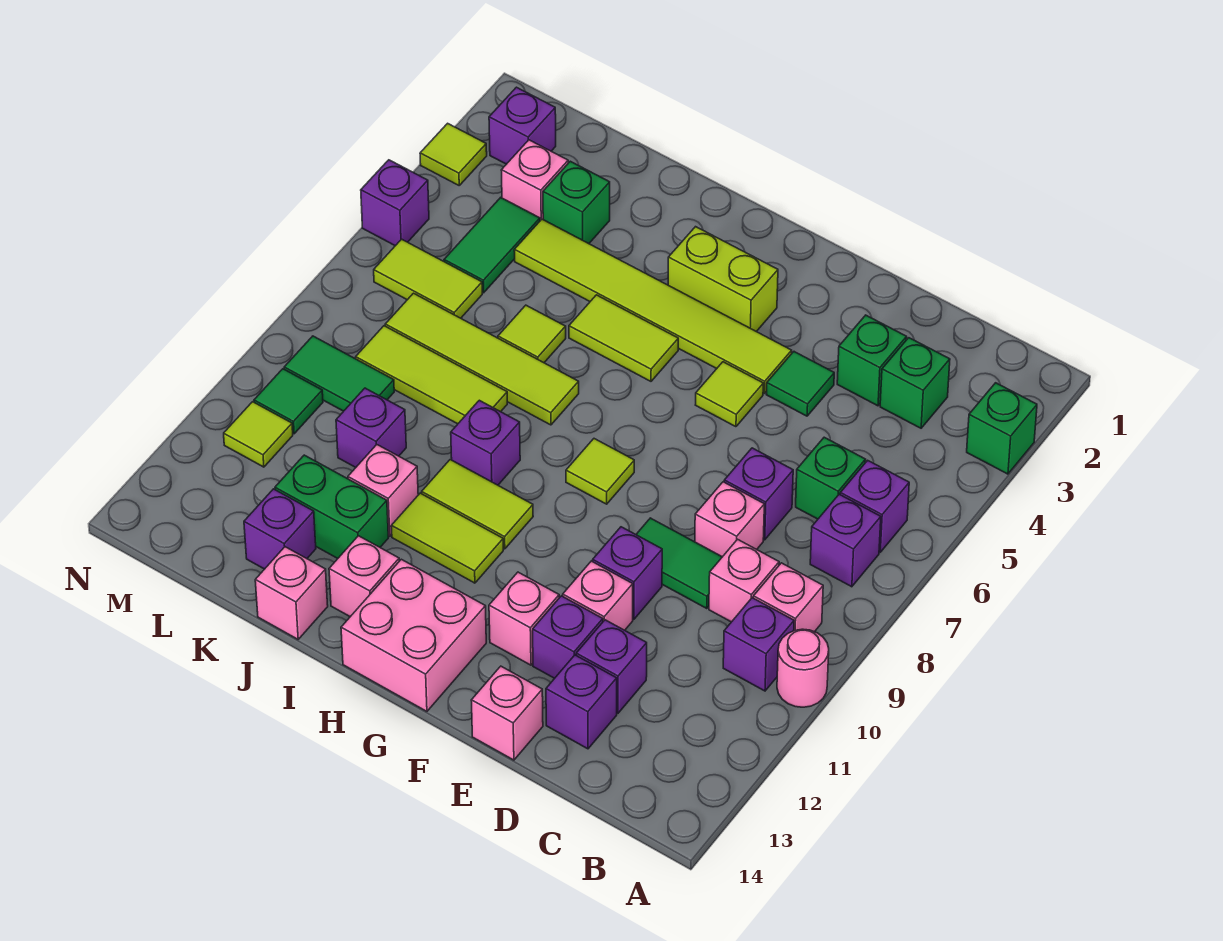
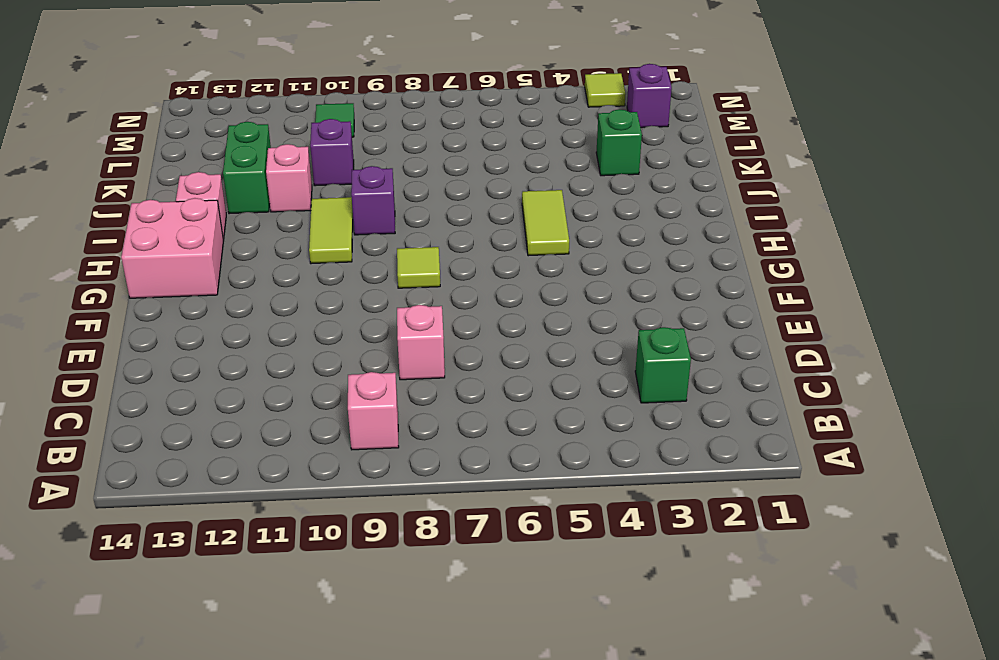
none -> green brick A3 level 1
none -> pink round brick A10 level 1
none -> purple brick B6 level 1
none -> purple brick B7 level 1

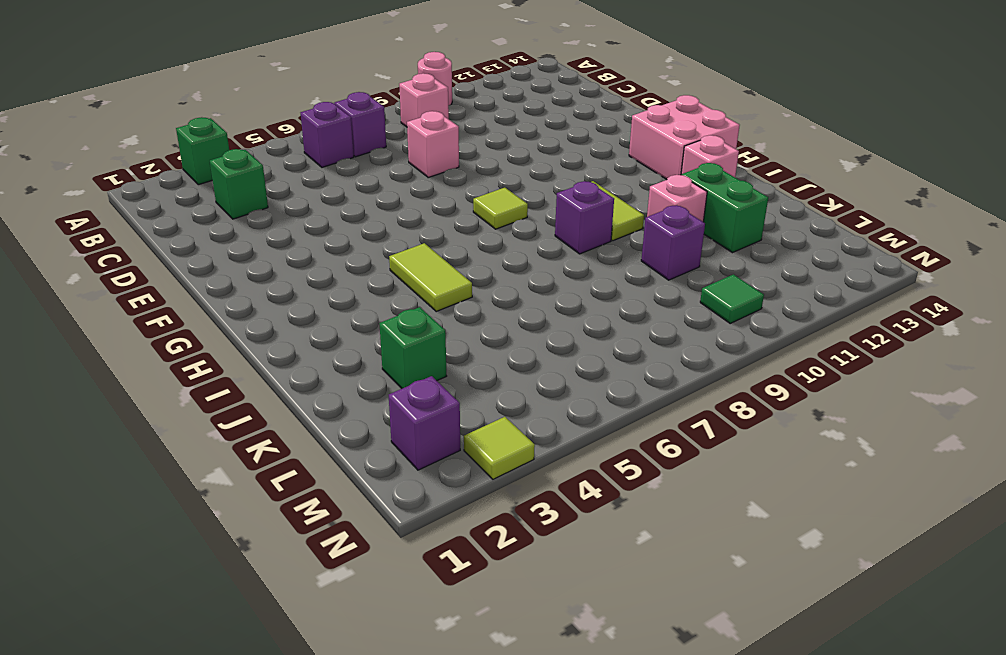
none -> purple brick B10 level 1
none -> green brick C6 level 1
none -> pink brick C9 level 1
none -> green brick D3 level 1

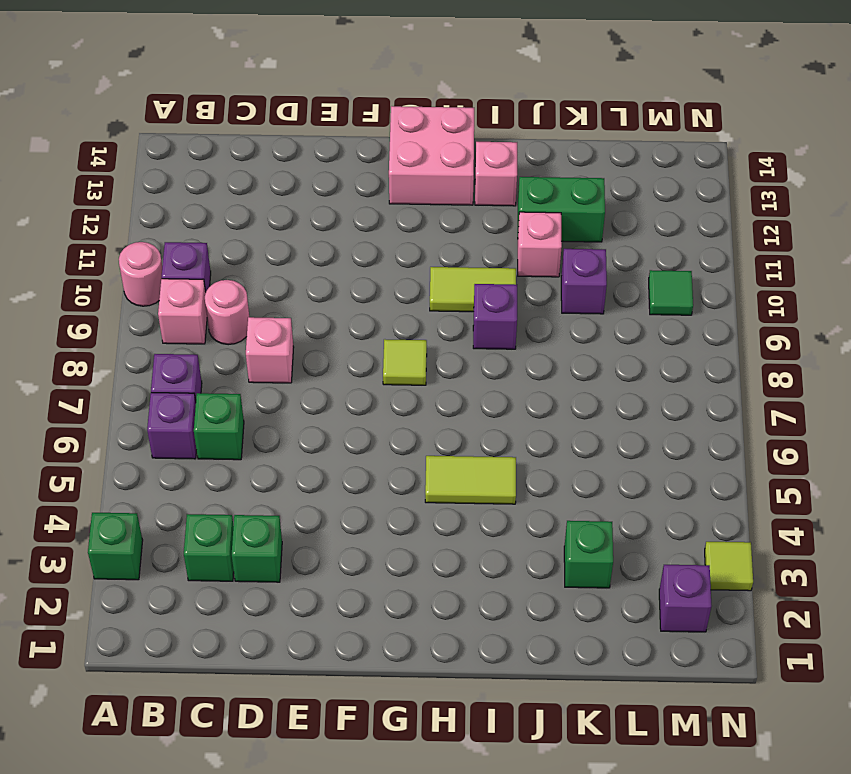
pink round brick C9 level 1 -> pink brick C9 level 1
none -> purple brick D7 level 1
none -> green tile D9:E9 level 1
none -> purple brick D12 level 1
none -> purple brick D13 level 1

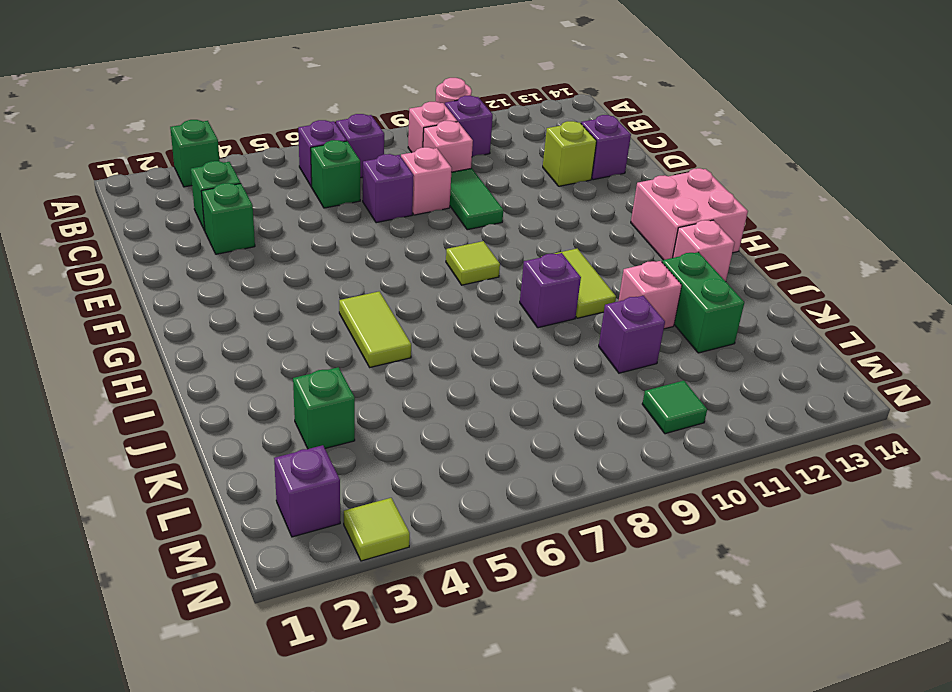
lime brick D12 level 1 -> purple brick D12 level 1
none -> green tile E4 level 1
none -> purple brick E10 level 1
none -> pink brick E11 level 1
none -> purple brick E12 level 1

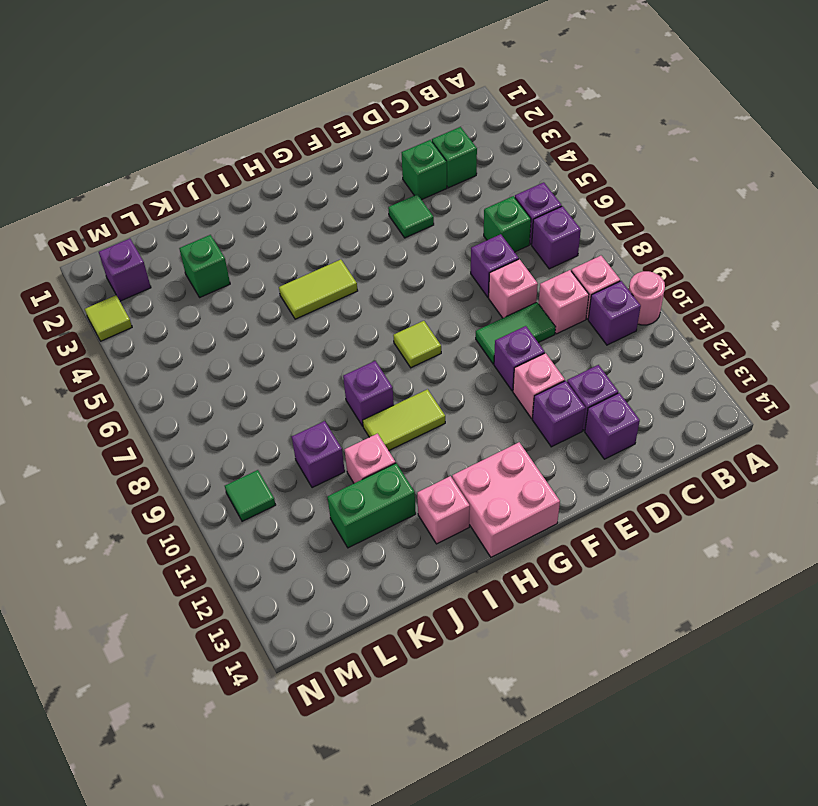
none -> green brick A3 level 1
none -> pink brick E14 level 1
none -> lime tile F4:K4 level 1
none -> lime tile F5 level 1

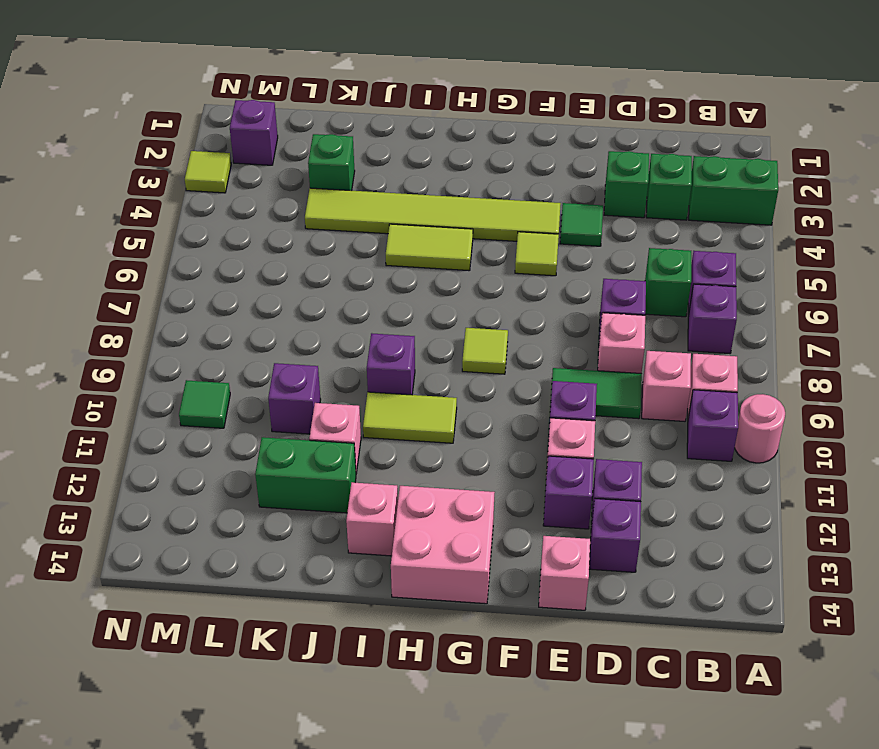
green brick A3:B3 level 1 -> green brick A3 level 1
none -> pink brick F12 level 1
none -> lime brick G3:H3 level 1
none -> lime tile H11:I11 level 1
none -> lime tile I7:L7 level 1

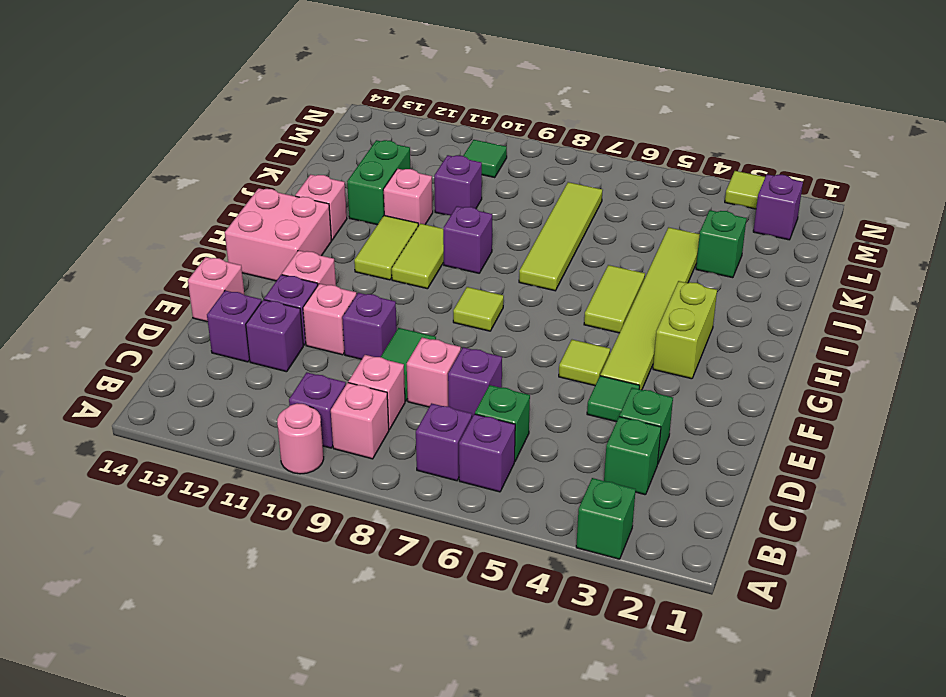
none -> lime tile J6 level 1
none -> lime tile J8:L8 level 1
none -> pink brick J14 level 1
none -> purple brick K13 level 1

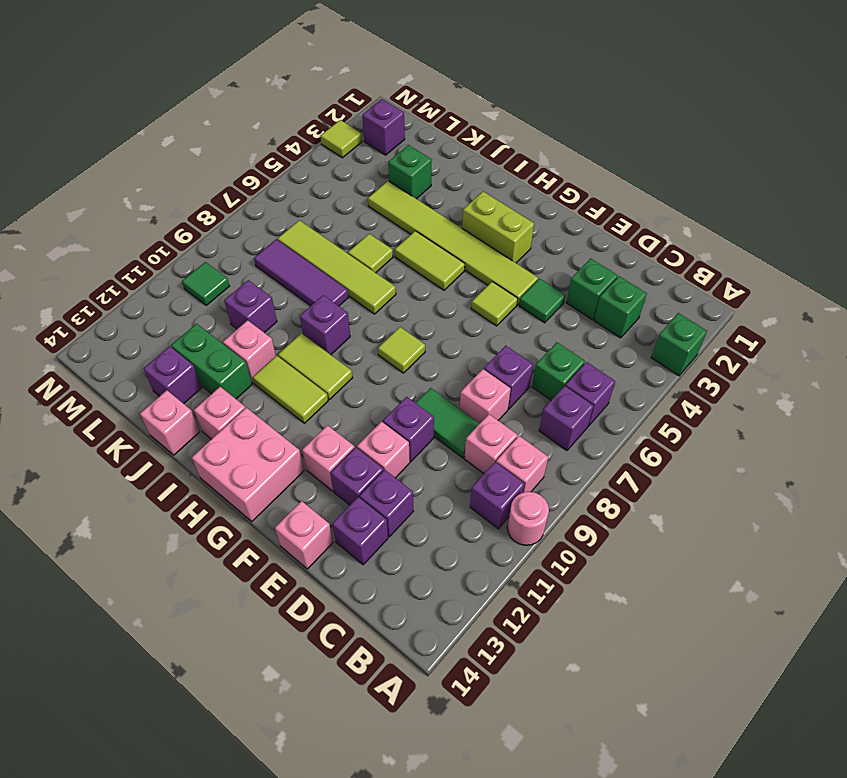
purple tile J8:L8 level 1 -> lime tile J8:L8 level 1
none -> pink brick L3 level 1
none -> green tile L4:L5 level 1
none -> lime tile L6:M6 level 1
none -> green tile L9:M9 level 1

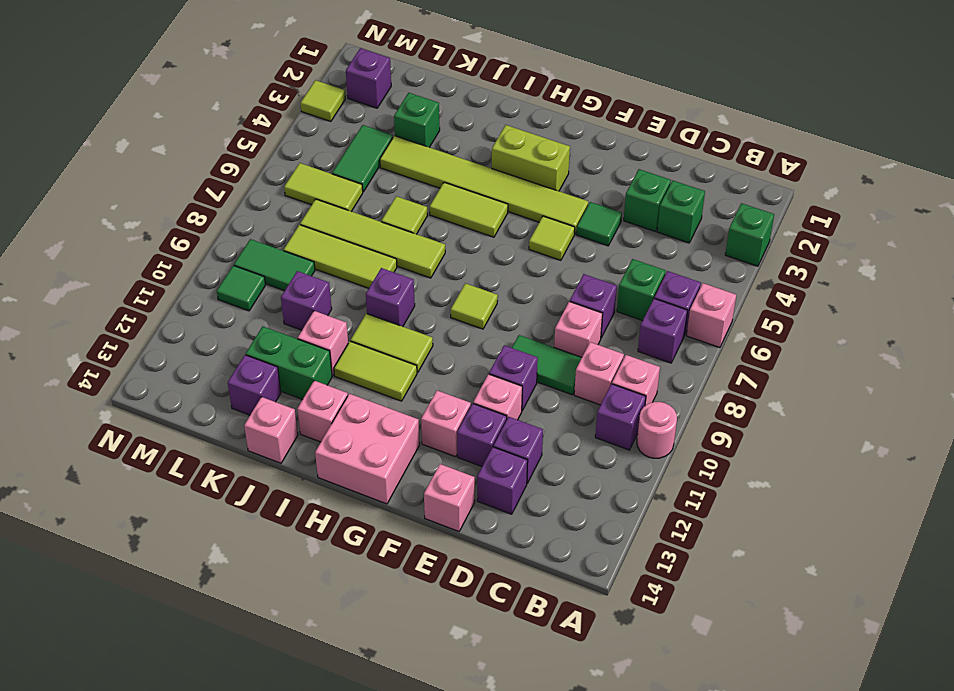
pink brick A6 level 1 -> pink brick L3 level 1
none -> lime tile M11 level 1
none -> purple brick N5 level 1

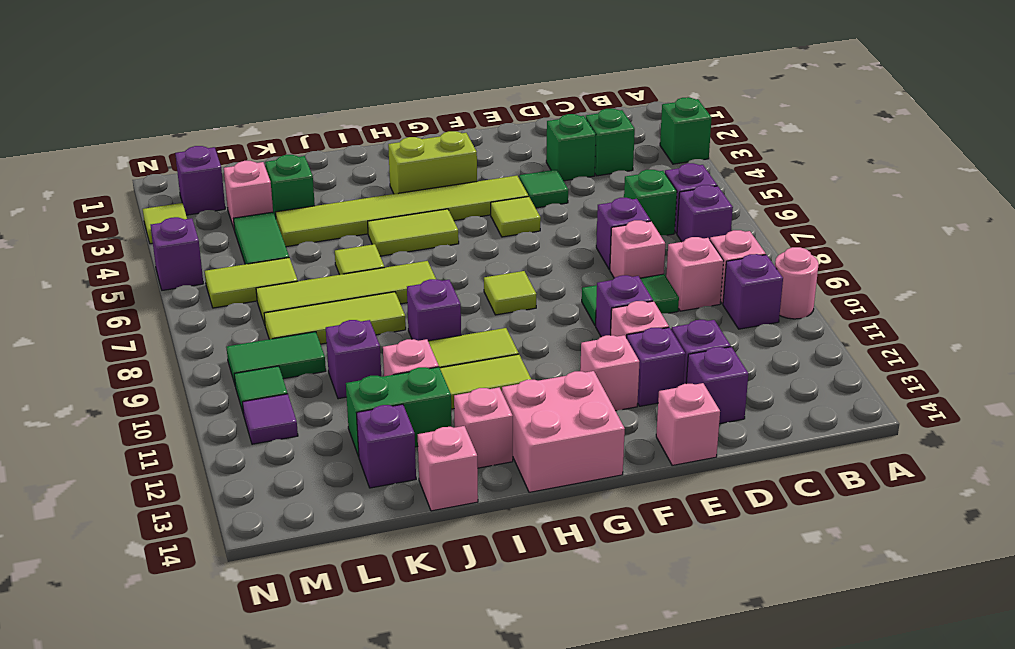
purple tile M11 level 1 -> lime tile M11 level 1

